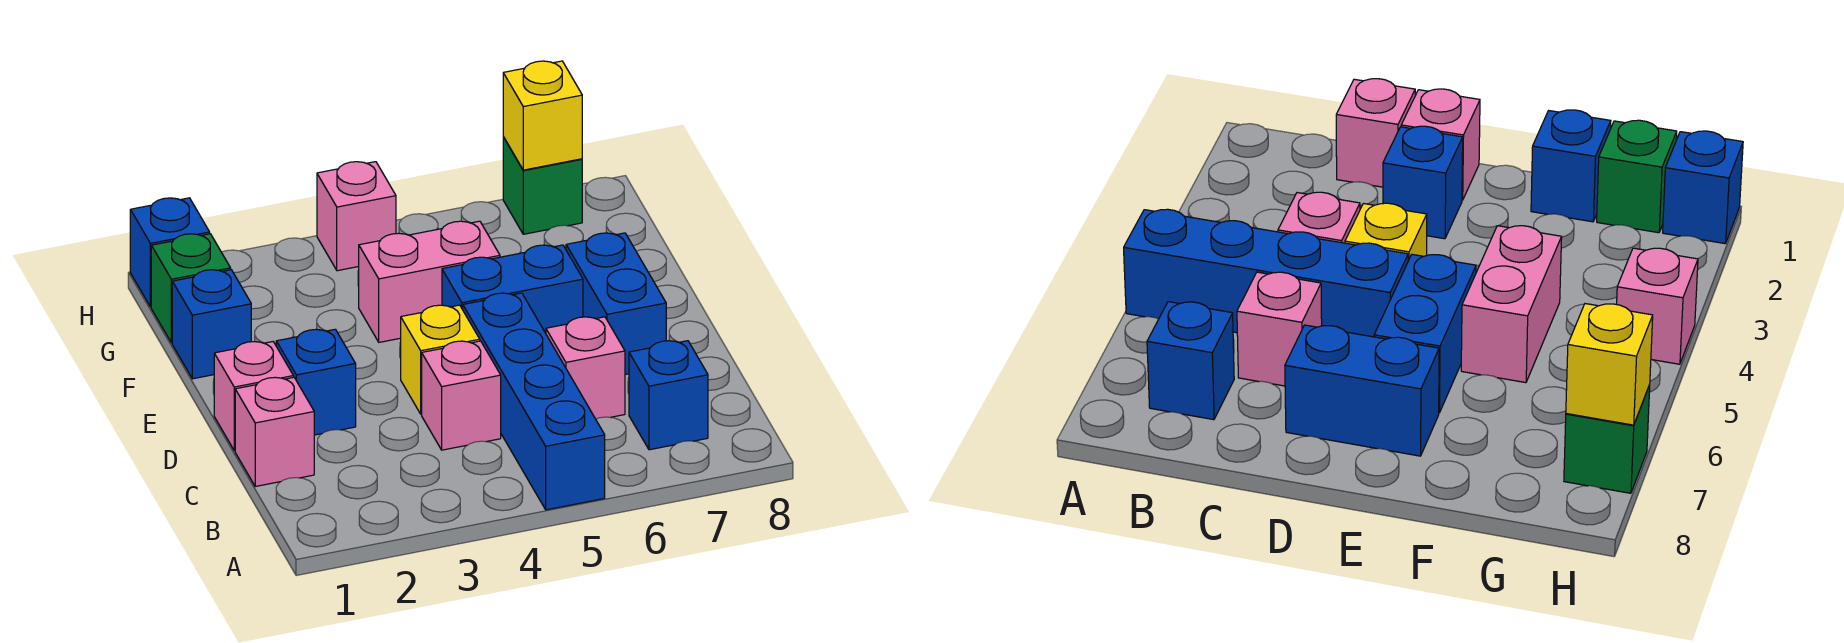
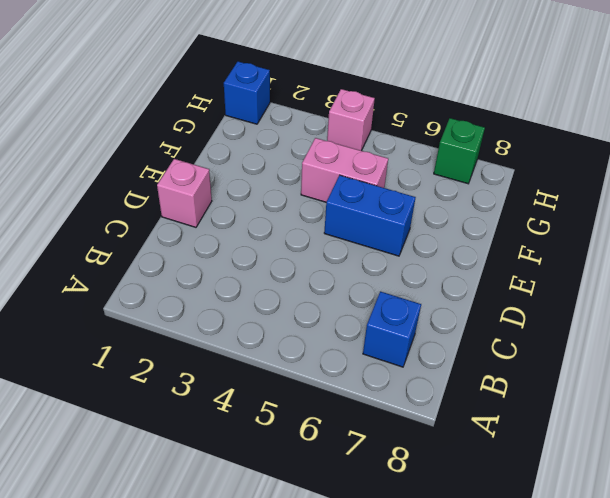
none -> blue brick A5:D5 level 1
none -> pink brick C1 level 1
none -> pink brick C4 level 1

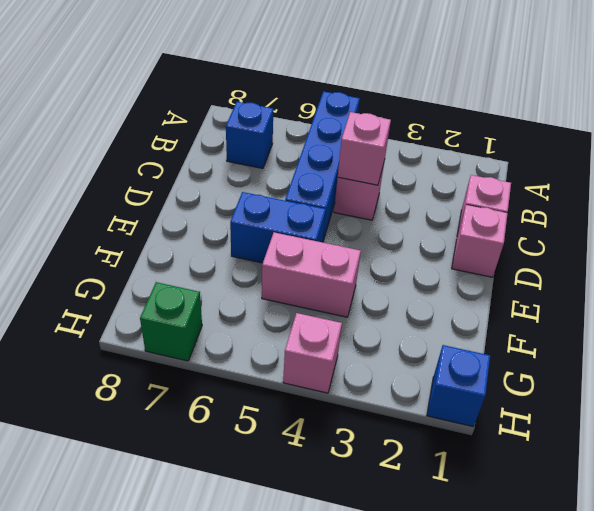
pink brick C4 level 2 -> pink brick C6 level 1
none -> blue brick D2 level 1
none -> yellow brick D4 level 1
none -> blue brick D7:E7 level 1

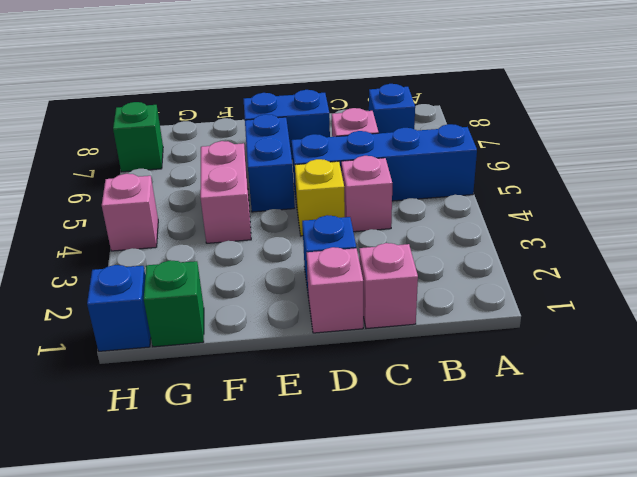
none -> blue brick F1 level 1
none -> yellow brick H7 level 2

